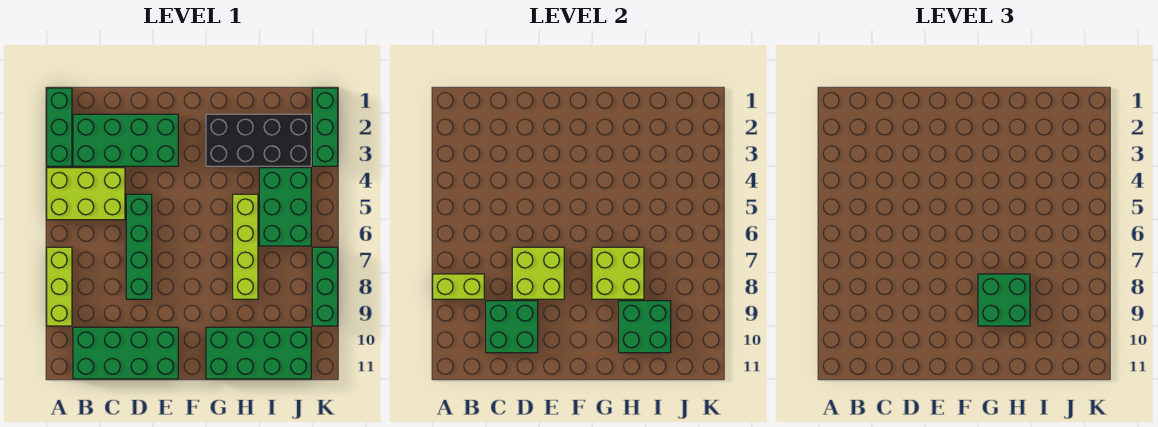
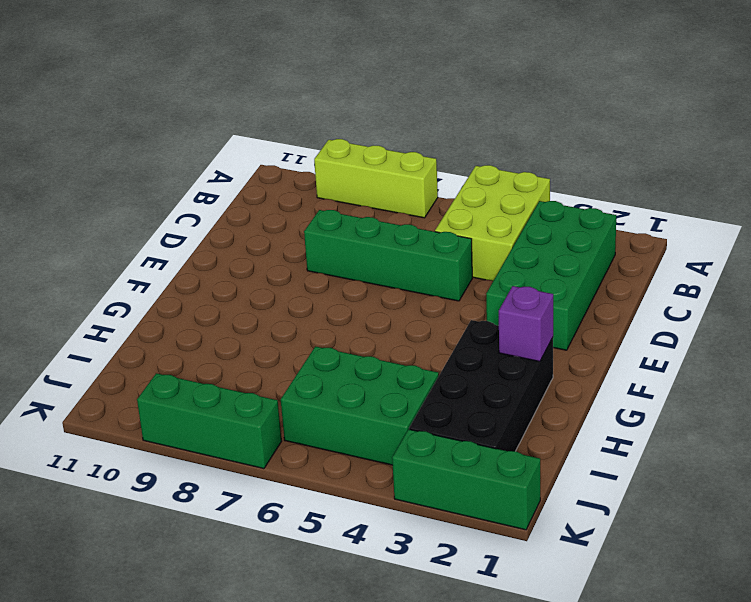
purple brick G2 level 2 -> none
none -> green brick A1:A3 level 1
none -> green brick B10:E11 level 1
none -> green brick G10:J11 level 1

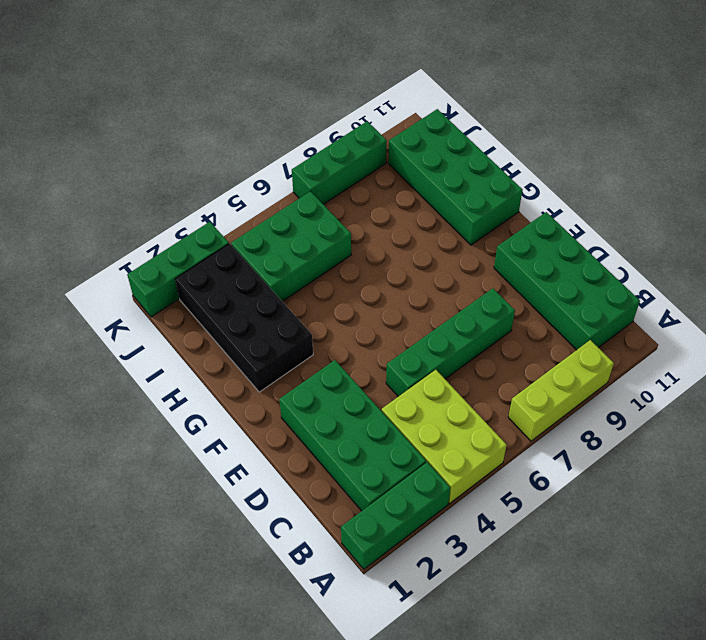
none -> lime brick H5:H8 level 1
none -> lime brick A8:B8 level 2
none -> green brick C9:D10 level 2

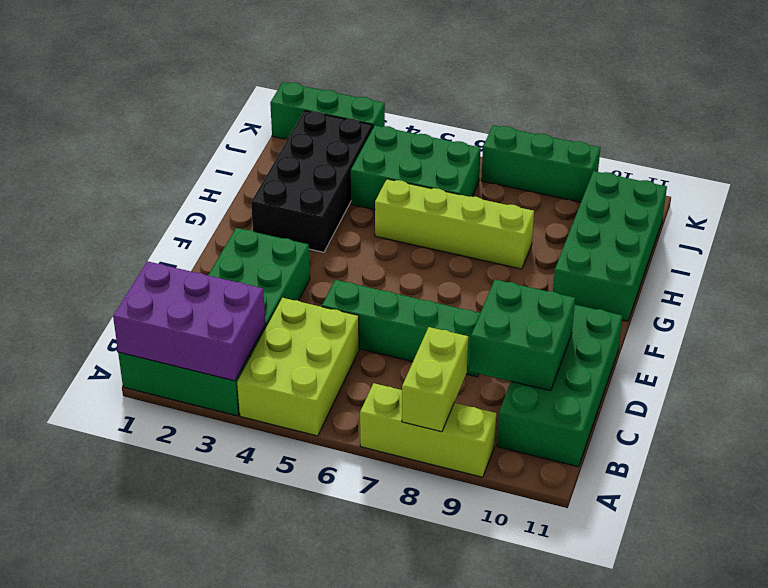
purple brick A1:B3 level 2 -> none
none -> lime brick D7:E8 level 2
none -> lime brick G7:H8 level 2
none -> green brick H9:I10 level 2

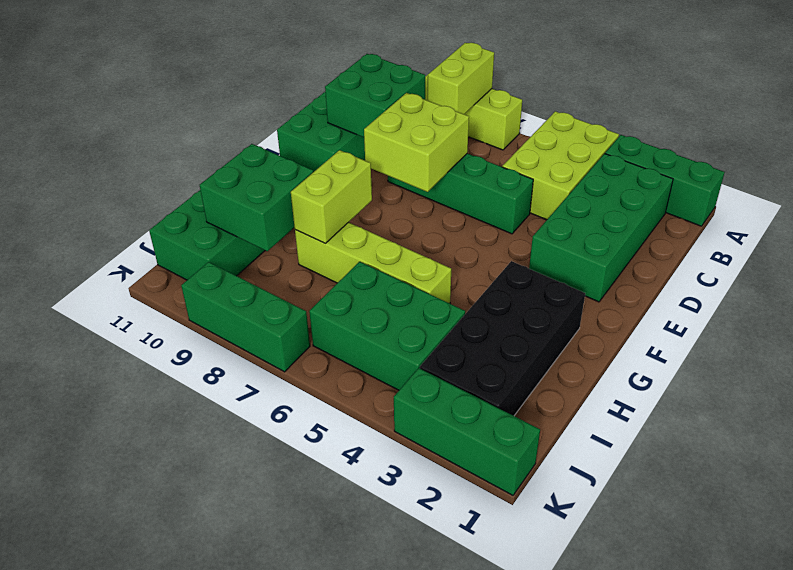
lime brick G8:H8 level 2 -> lime brick G7:H8 level 2
none -> green brick G8:H9 level 3

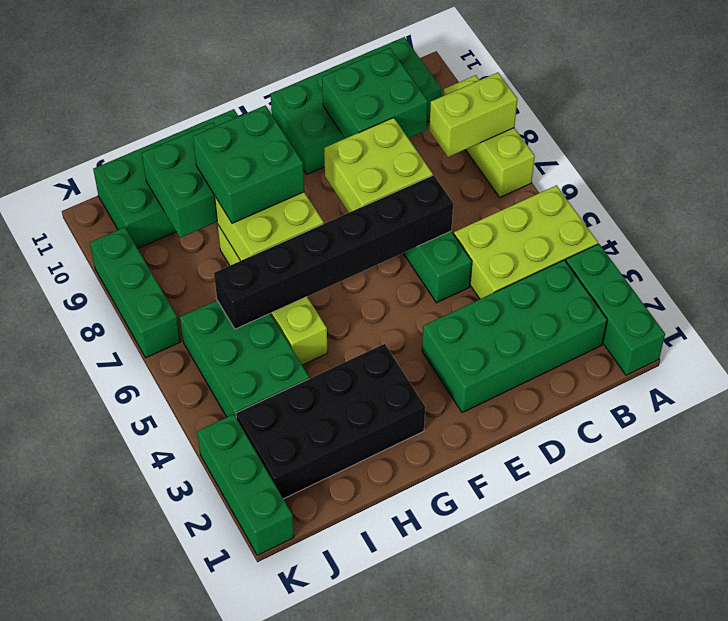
black brick D6:I6 level 2 -> none

